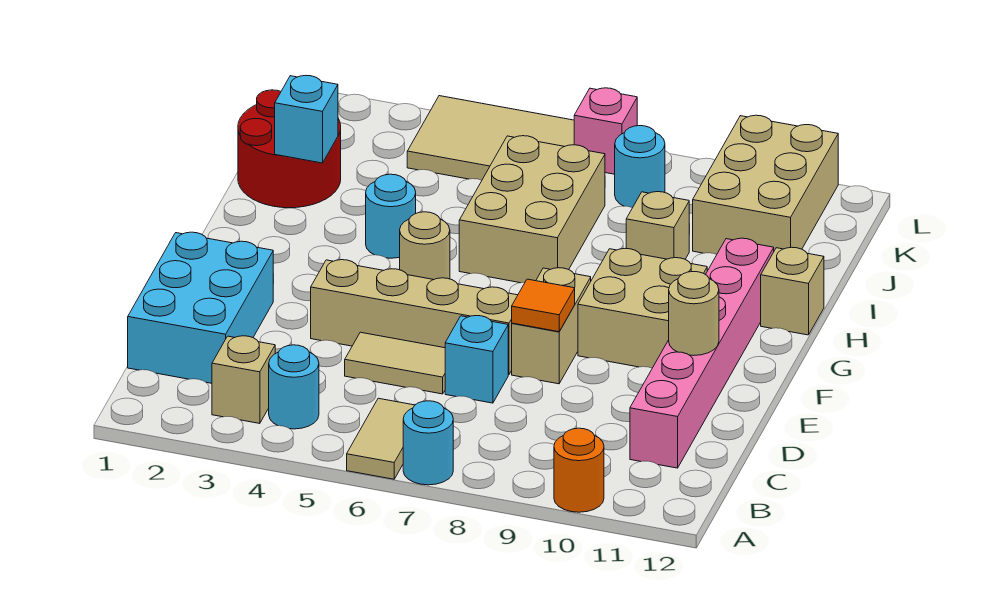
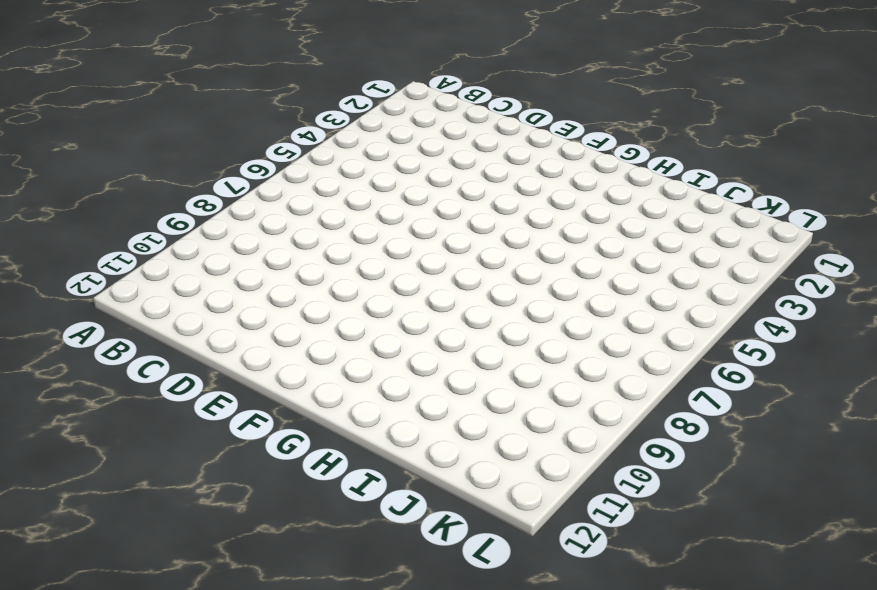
none -> tan tile A6:B6 level 1
none -> cyan round brick A7 level 1
none -> orange round brick A10 level 1

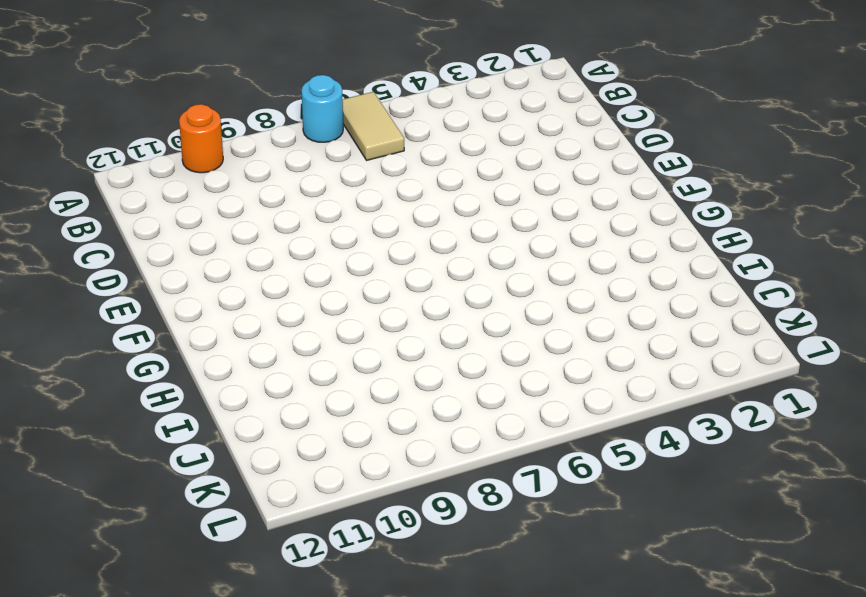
none -> tan brick B3 level 1
none -> cyan round brick B4 level 1
none -> cyan brick C1:E2 level 1

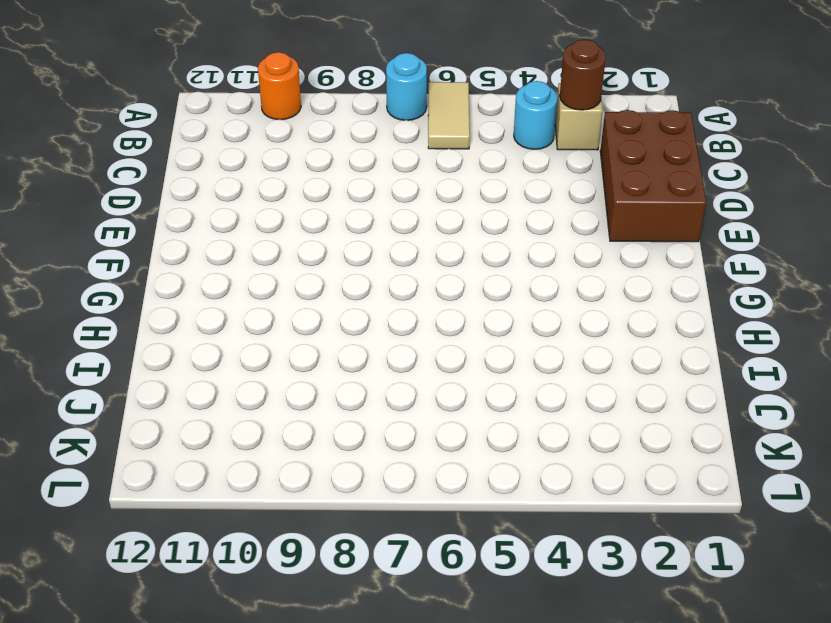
brown round brick B3 level 2 -> none
brown brick C1:E2 level 1 -> cyan brick C1:E2 level 1
none -> pink brick C11:H11 level 1
none -> tan tile D5:D6 level 1
none -> cyan brick D7 level 1

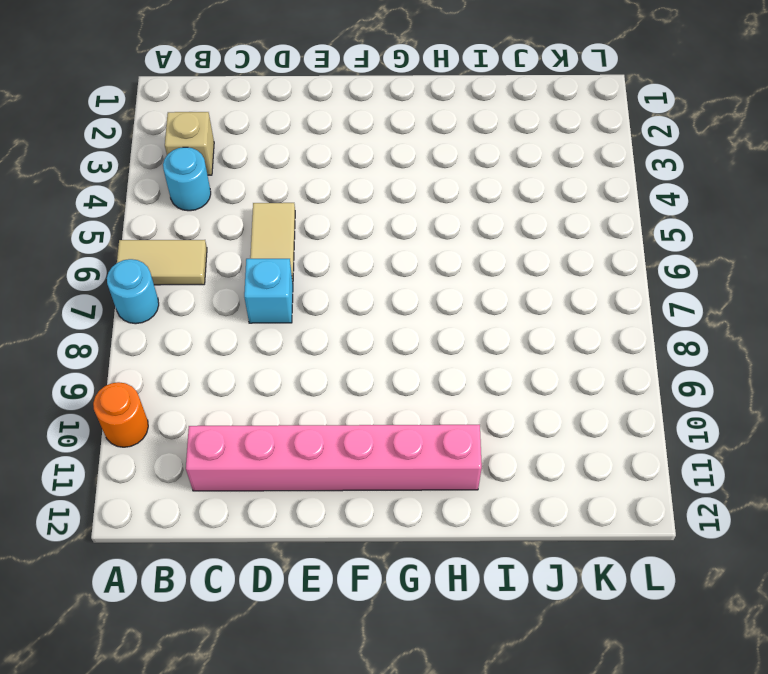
none -> cyan brick C1:E2 level 1
none -> tan brick E4:E7 level 1
none -> tan brick E8:F8 level 1

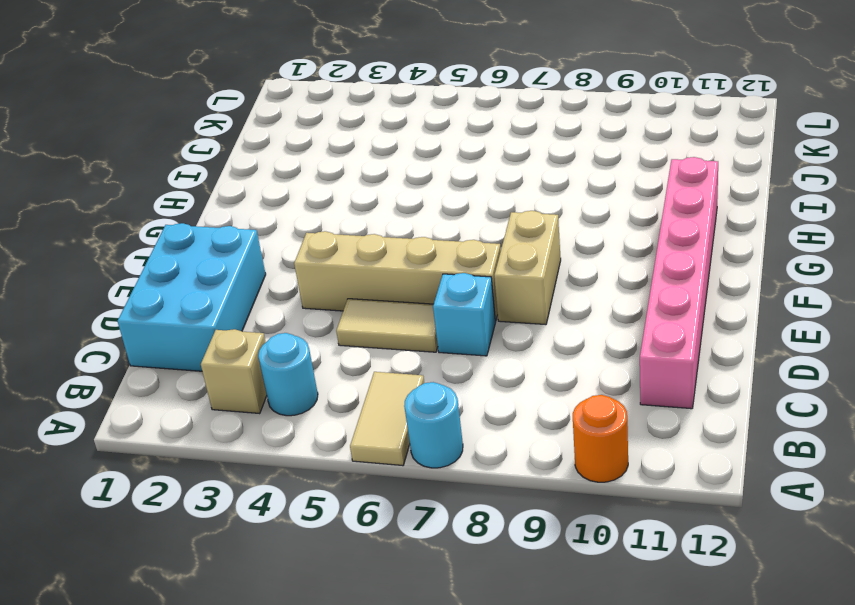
none -> tan brick F9:G10 level 1
none -> tan round brick G5 level 1
none -> cyan round brick H4 level 1

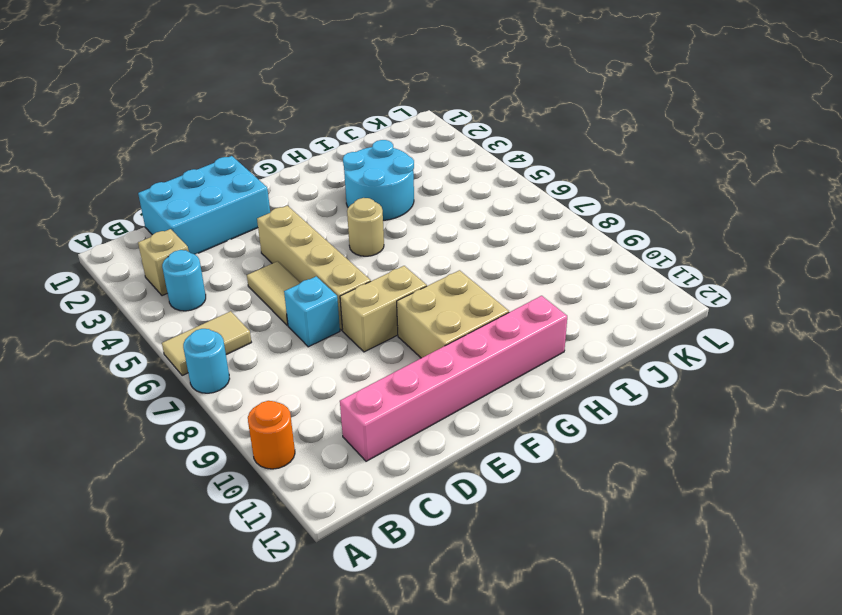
cyan round brick H3:I4 level 1 -> cyan round brick H4 level 1
none -> tan brick H6:J7 level 1
none -> tan brick H12 level 1
none -> red round brick I1:J2 level 1

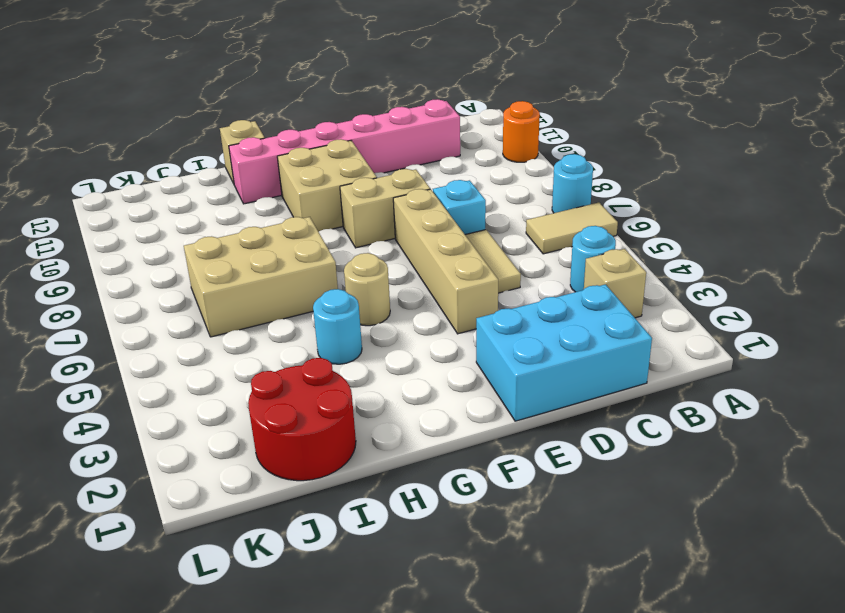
none -> tan brick I9 level 1
none -> tan brick J10:L11 level 1
none -> tan tile K4:L6 level 1

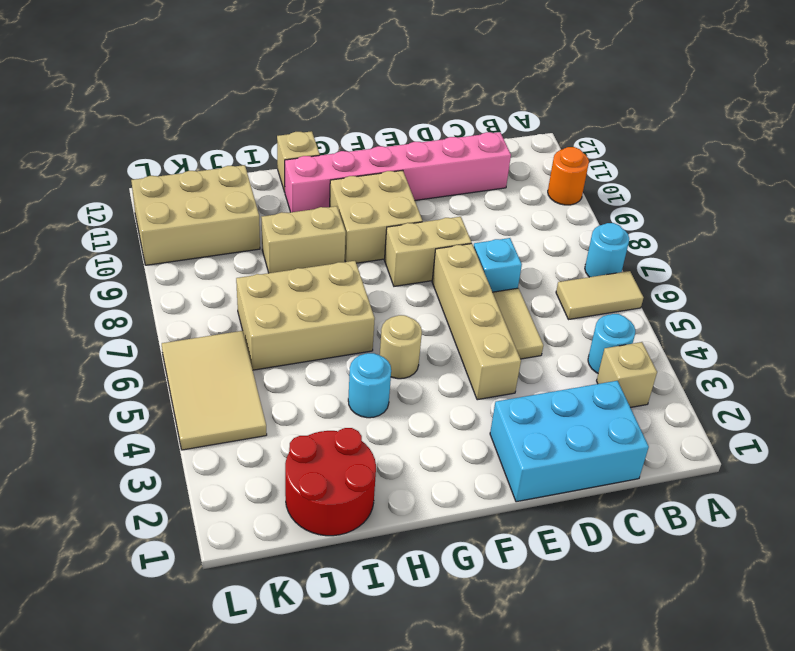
tan brick H9:I9 level 1 -> tan brick I9 level 1
none -> cyan round brick K8 level 1
none -> pink brick L7 level 1
none -> orange tile E8 level 2

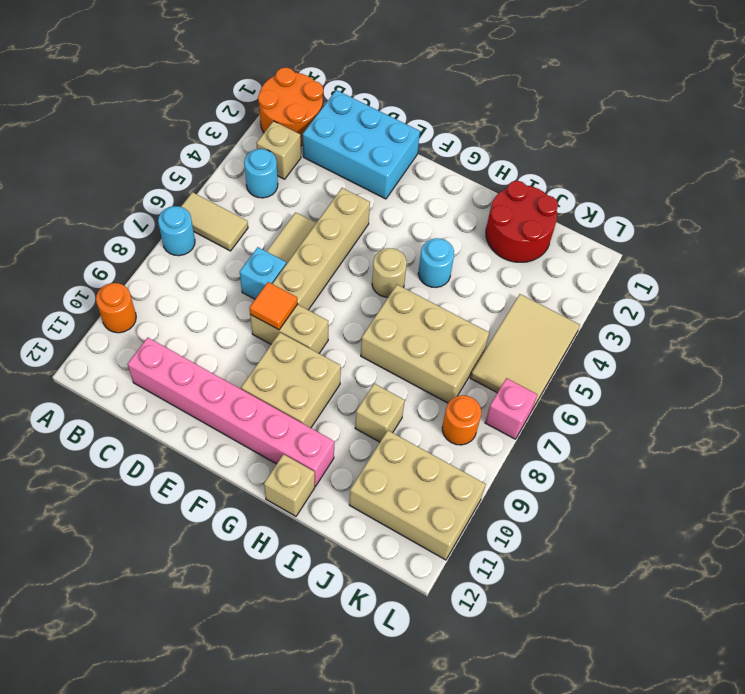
orange round brick A1:B2 level 1 -> none
orange round brick K8 level 1 -> cyan round brick K8 level 1
none -> tan round brick E11 level 2
none -> cyan brick I2 level 2

